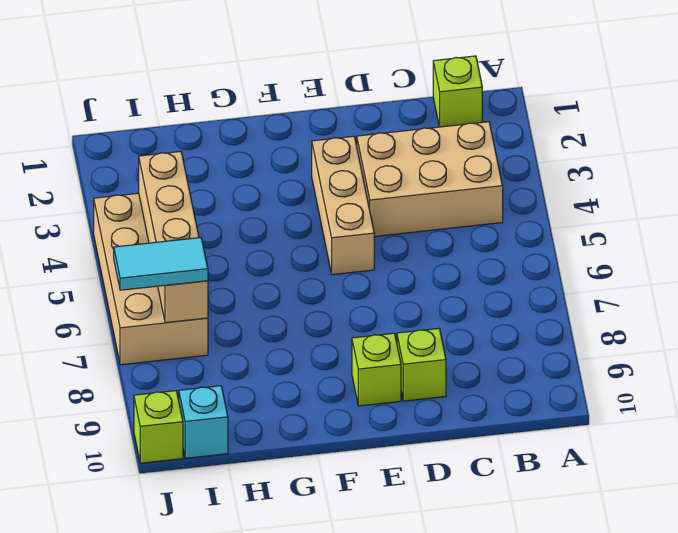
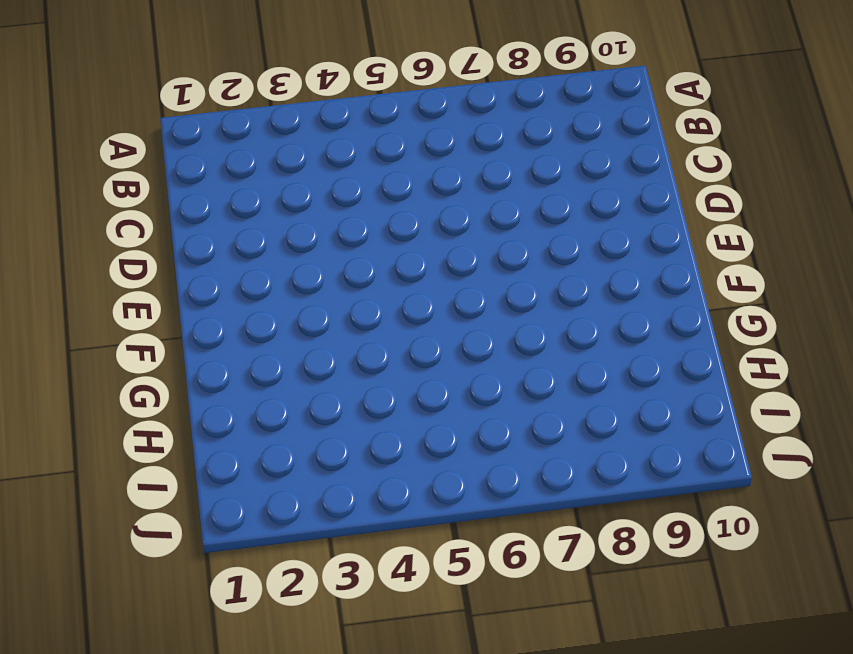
none -> lime brick B1 level 1
none -> tan brick B3:D4 level 1

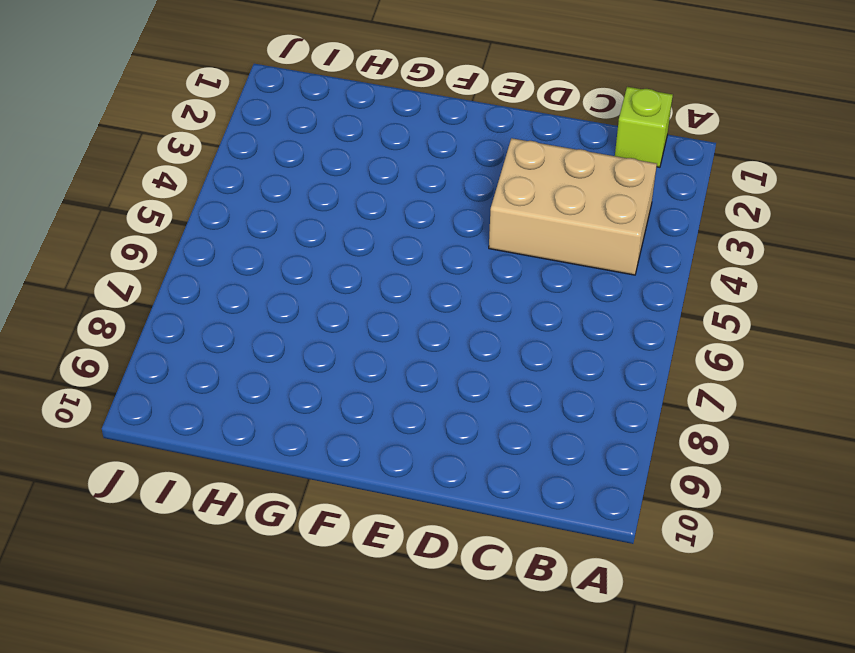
none -> lime brick D9 level 1
none -> tan brick E3:E5 level 1

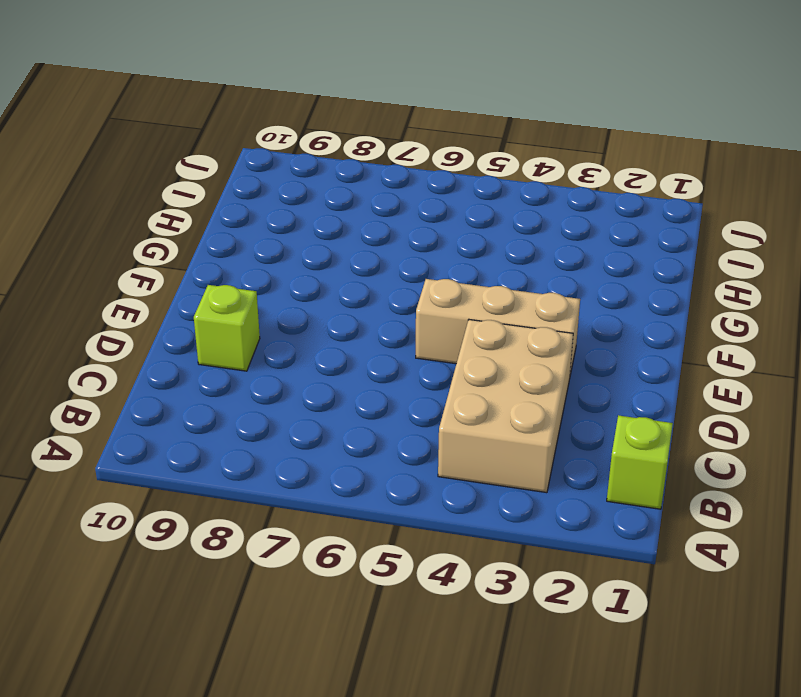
none -> lime brick E9 level 1
none -> tan brick I4:J7 level 1

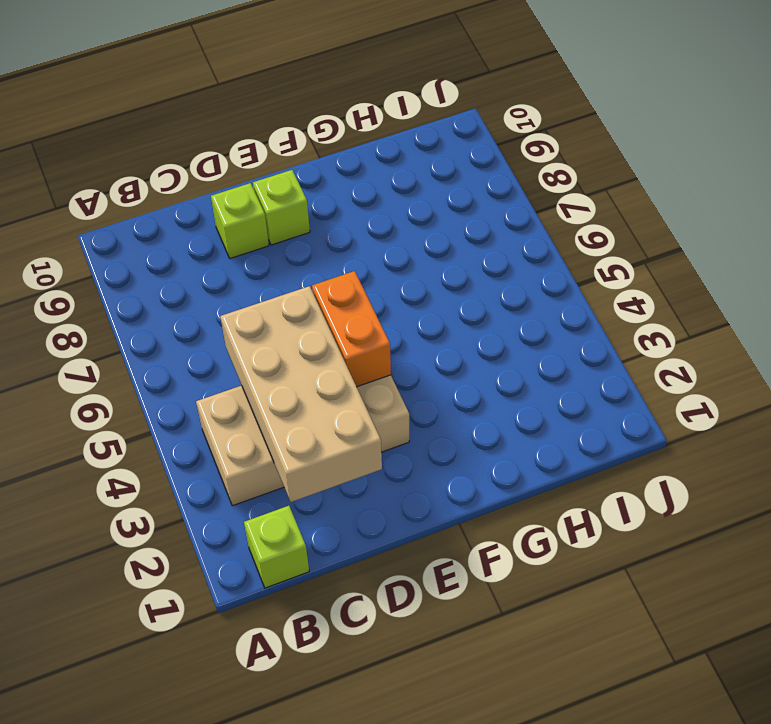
tan brick C2:D5 level 2 -> tan brick I4:J7 level 1
orange brick E4:E5 level 2 -> none
none -> cyan brick I10 level 1
none -> lime brick J10 level 1

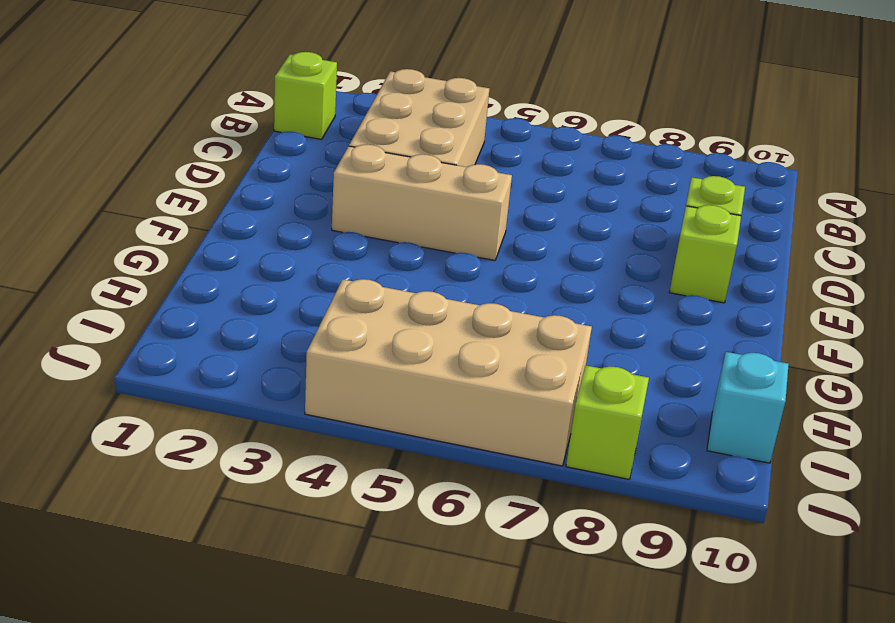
lime brick J8 level 1 -> lime brick J10 level 1
none -> tan brick I4:I7 level 2
none -> cyan tile I7:J7 level 3

